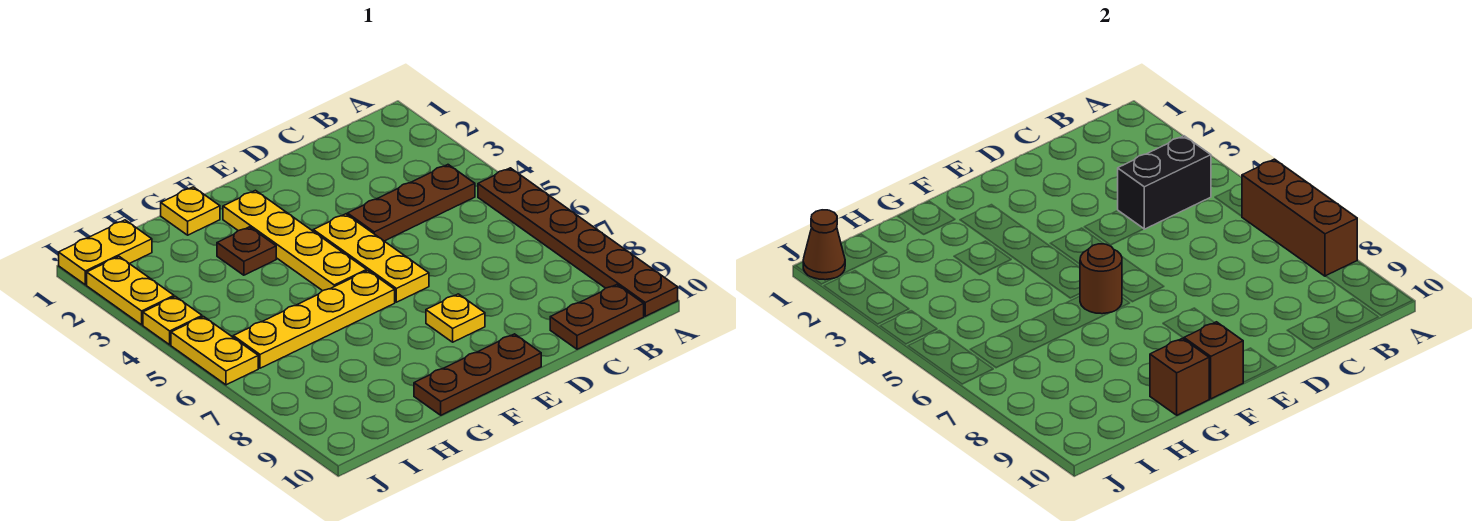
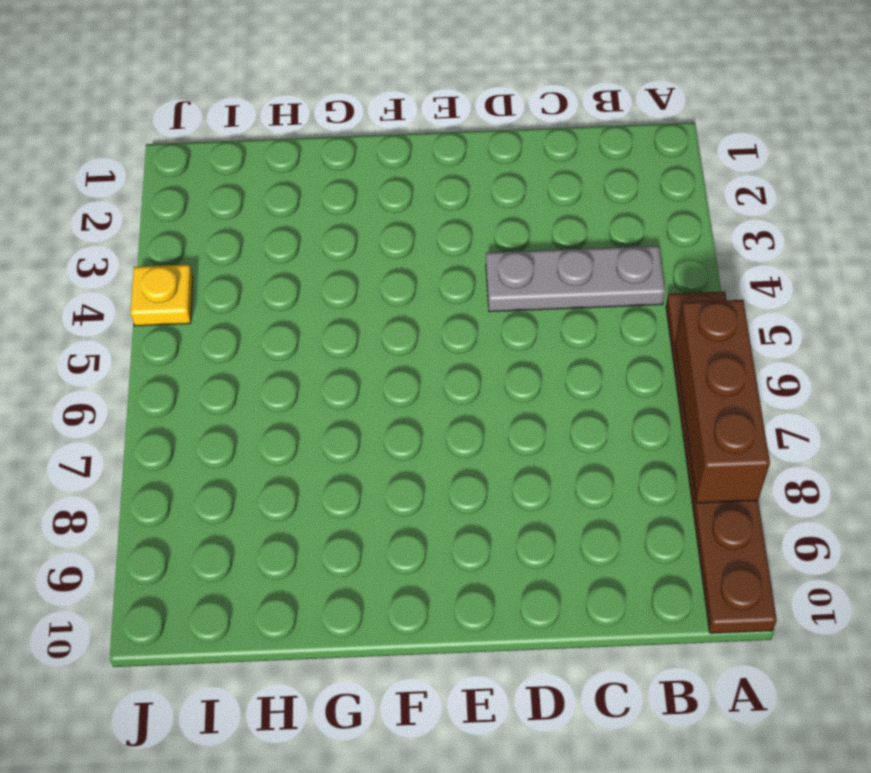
grey plate B4:D4 level 1 -> brown plate B4:D4 level 1
none -> brown plate B10:C10 level 1
none -> yellow plate E4:E6 level 1
none -> yellow plate E8 level 1

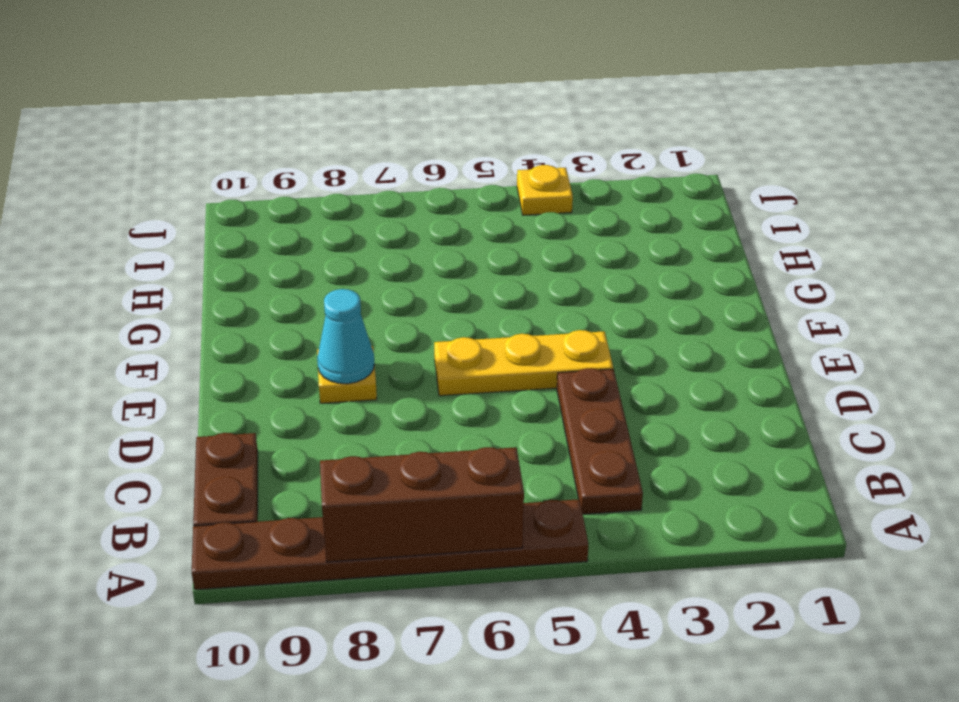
cyan cone E8 level 2 -> none
none -> brown plate E10:G10 level 1
none -> yellow plate F2:F5 level 1
none -> yellow plate F6:I6 level 1

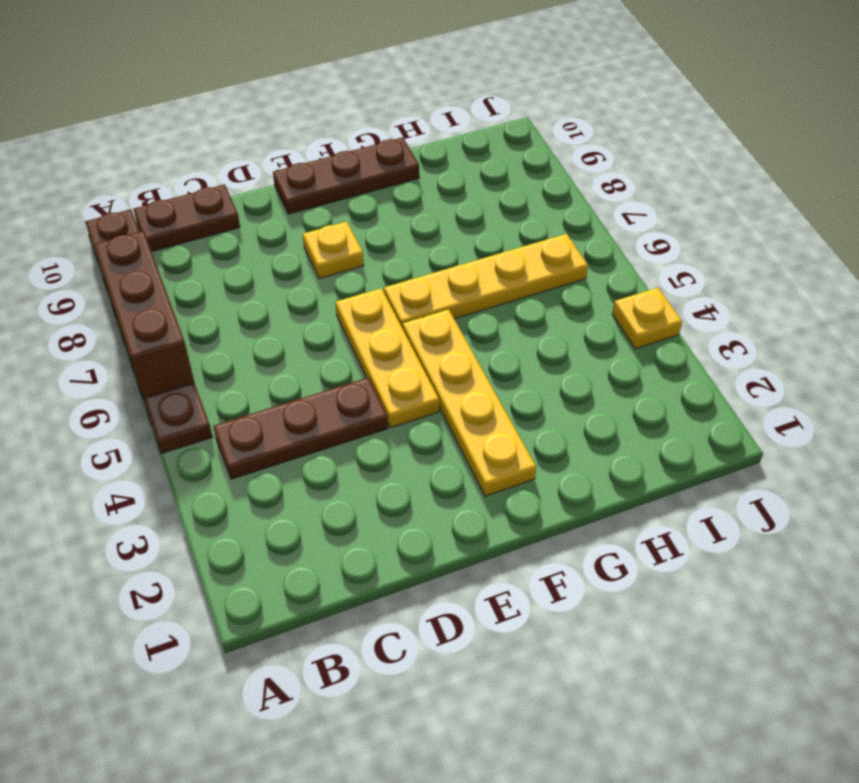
none -> yellow plate G1 level 1
none -> brown plate G3 level 1
none -> yellow plate I1:J1 level 1

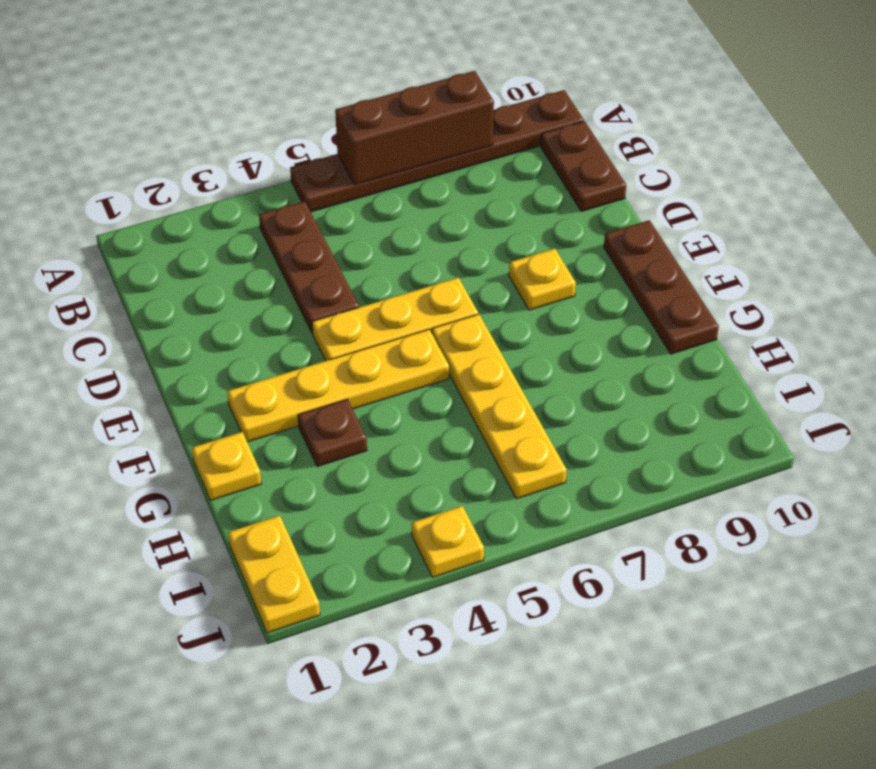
none -> yellow plate J2:J3 level 1
none -> yellow plate J5:J6 level 1
none -> black brick B4:C4 level 2

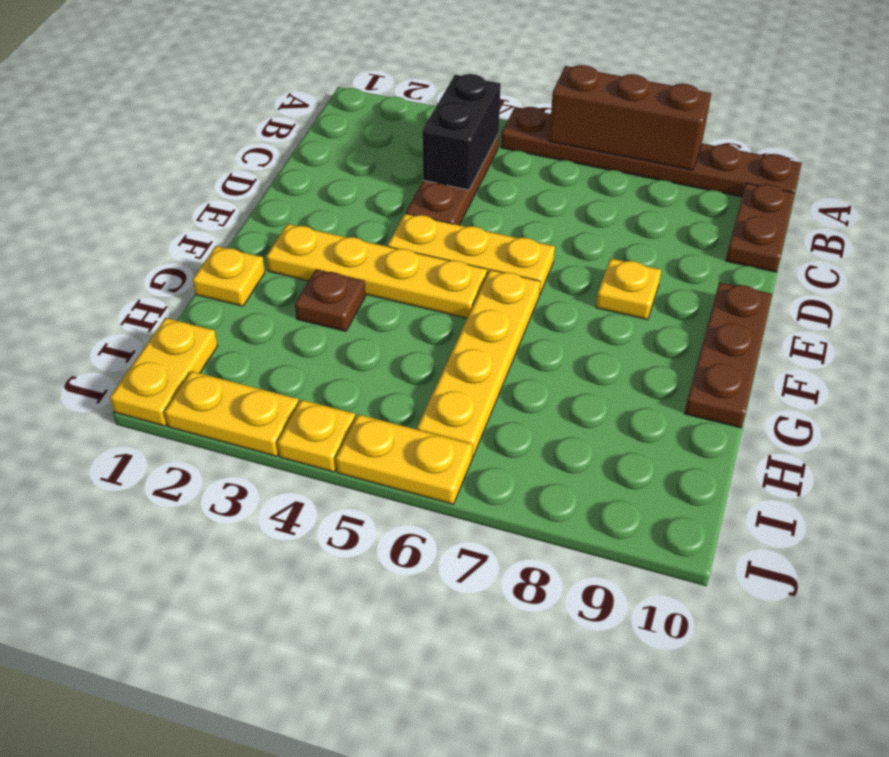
none -> brown round brick F6 level 2
none -> brown brick F10 level 2
none -> brown brick G10 level 2

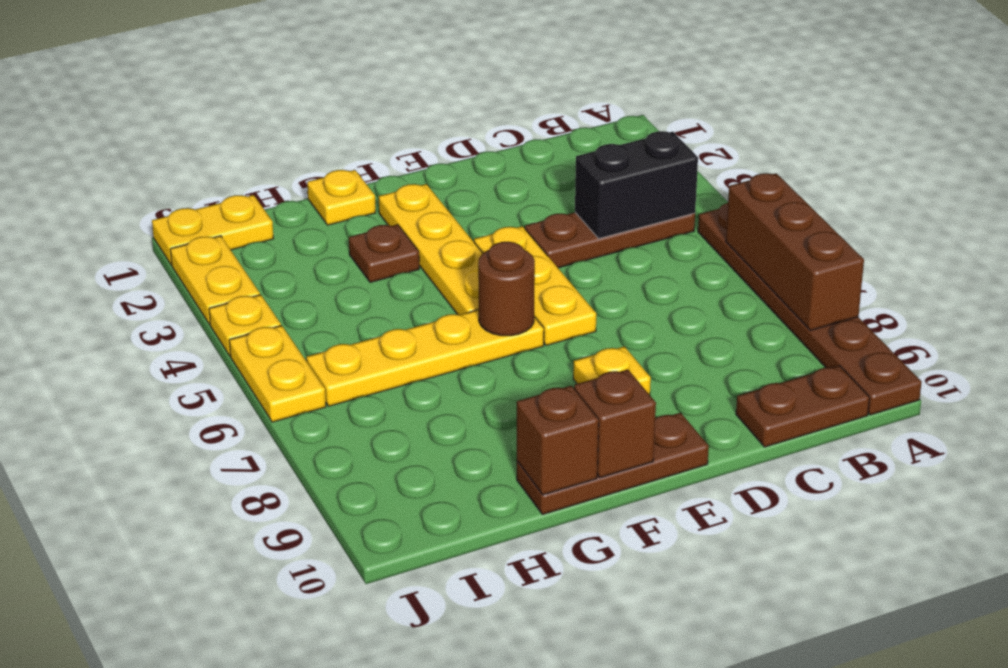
none -> brown cone J1 level 2

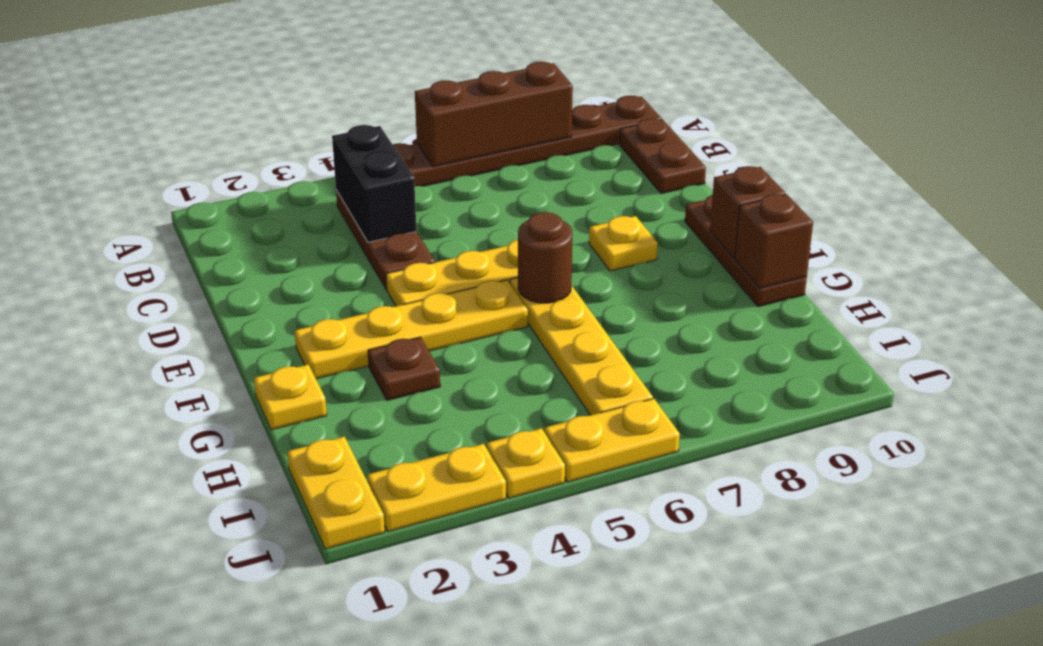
none -> brown cone J1 level 2

